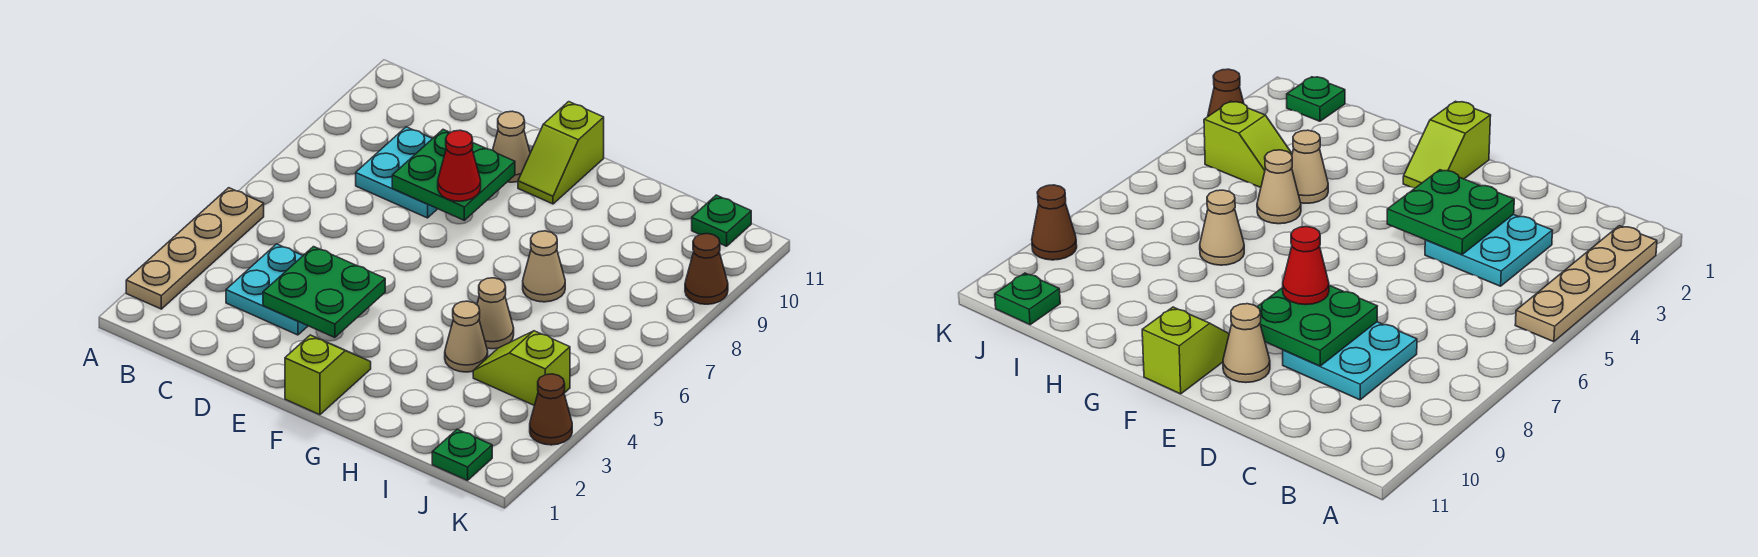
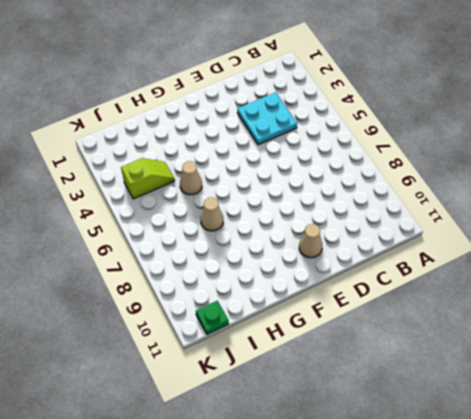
none -> tan plate A2:A5 level 1
none -> cyan plate C8:D9 level 1
none -> lime slope F1:F2 level 1 top 1

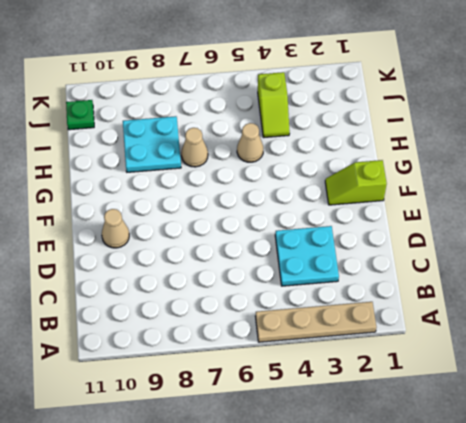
cyan plate H8:I9 level 1 -> cyan plate C8:D9 level 1
none -> lime slope F10:F11 level 1 top 11
none -> tan cone H4 level 1
none -> green plate J1 level 1

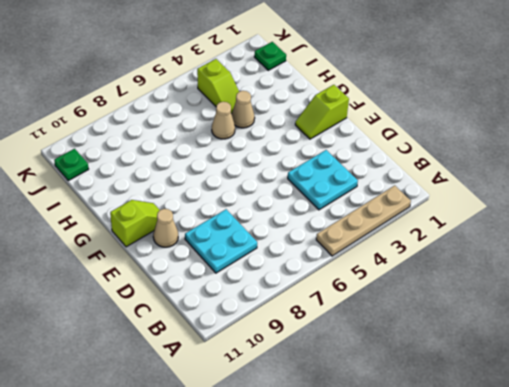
none -> tan cone H7 level 1
none -> brown cone K3 level 1
none -> brown cone K9 level 1

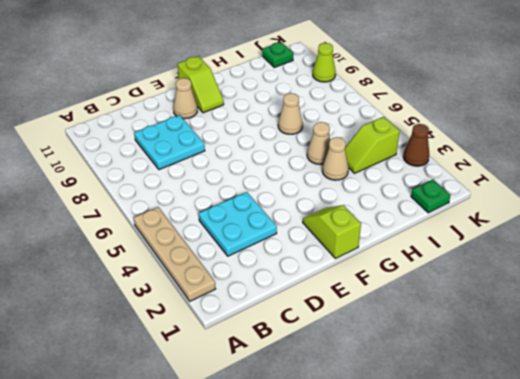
lime cone K9 level 1 -> brown cone K9 level 1
none -> green plate D3:E4 level 2
none -> green plate D8:E9 level 2
none -> red cone E8 level 3

